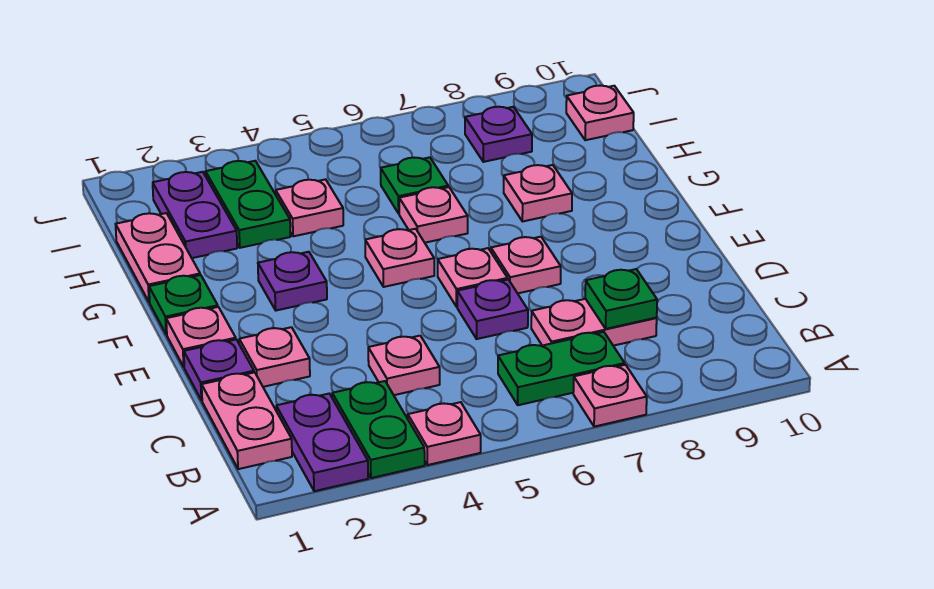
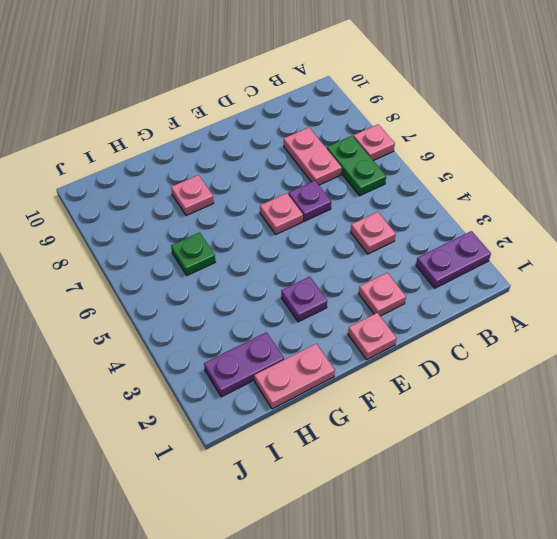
none -> green plate A3:B3 level 1
none -> pink plate A4 level 1
none -> pink plate B1:C1 level 1

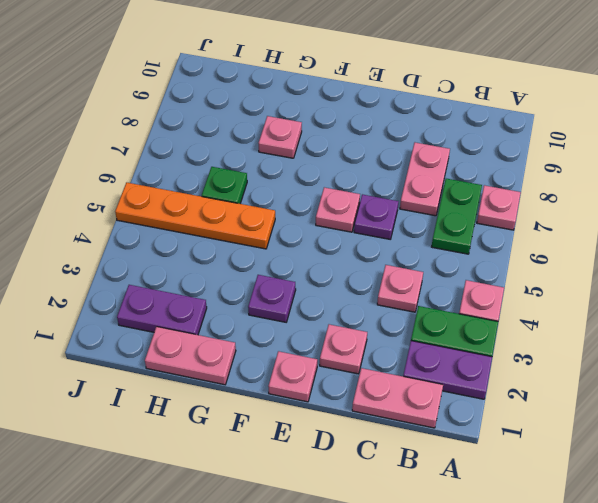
orange plate G5:J5 level 1 -> none
none -> purple plate D1 level 1
none -> pink plate E7 level 1
none -> green plate F1 level 1

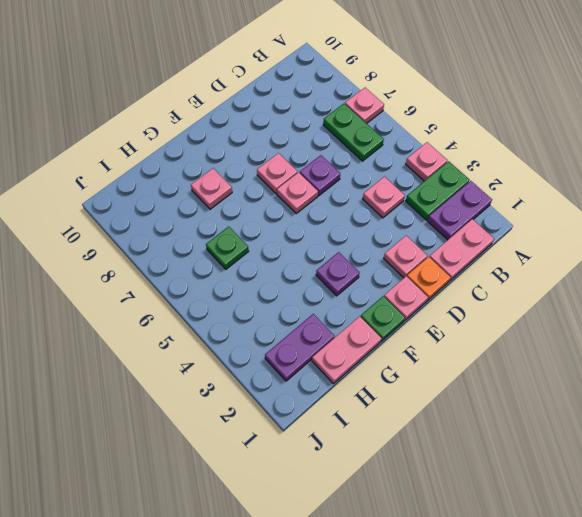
orange plate D1 level 1 -> purple plate D1 level 1
none -> pink plate C7:C8 level 1
none -> pink plate F5 level 1
none -> pink plate G6 level 1

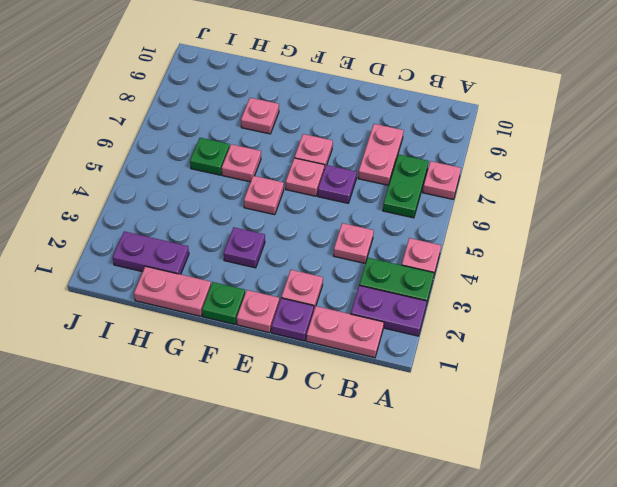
none -> green plate H3:I3 level 1
none -> pink plate H4 level 1
none -> purple plate I8 level 1

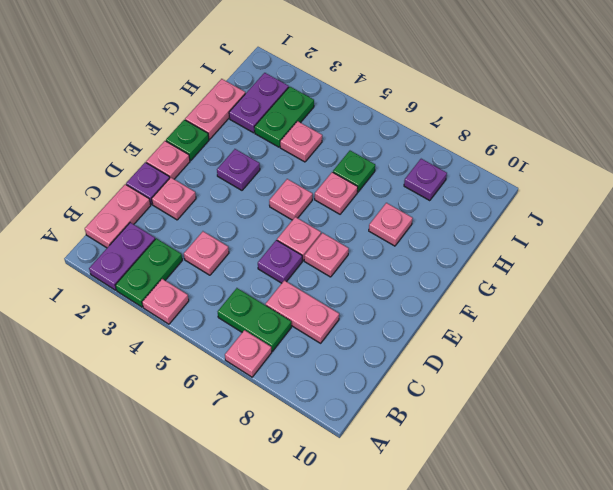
none -> pink plate I10 level 1
none -> green plate C8 level 2

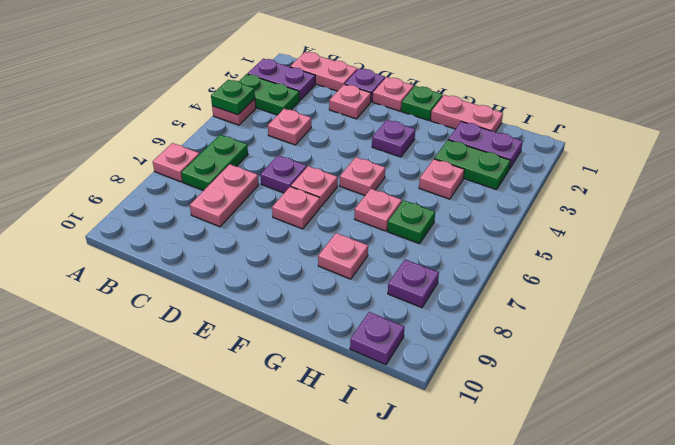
green plate A4 level 2 -> green plate C8 level 2
purple plate I10 level 1 -> pink plate I10 level 1

